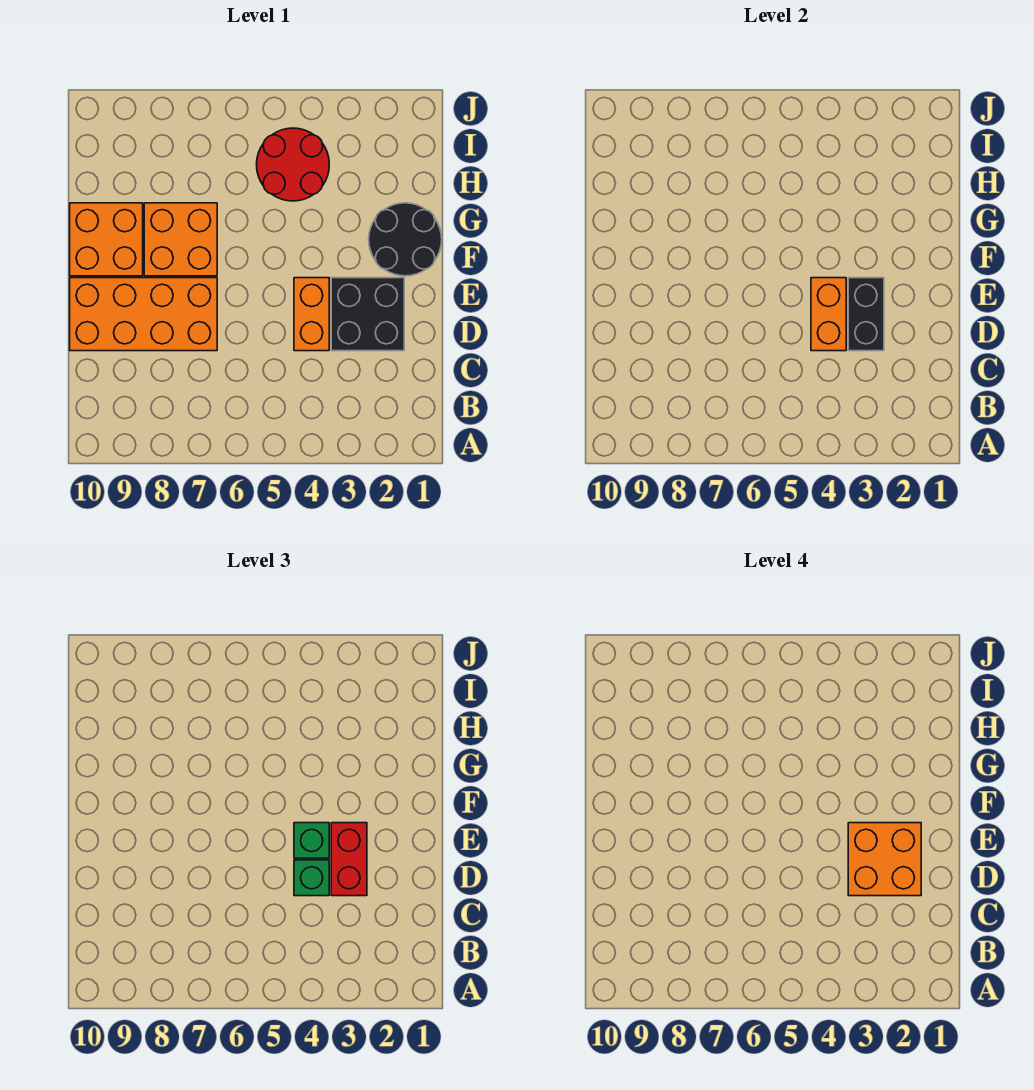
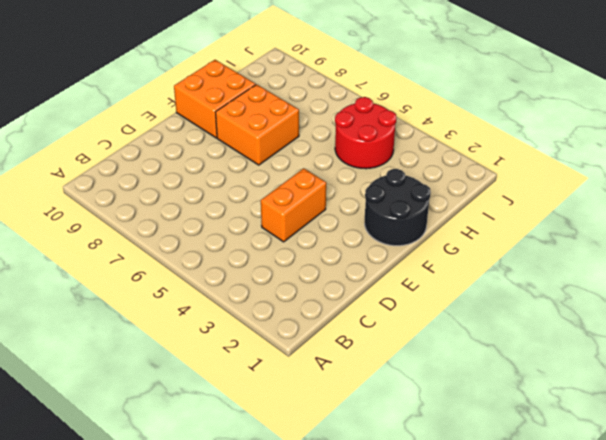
none -> black brick D2:E3 level 1
none -> orange brick D7:E10 level 1
none -> black brick D3:E3 level 2

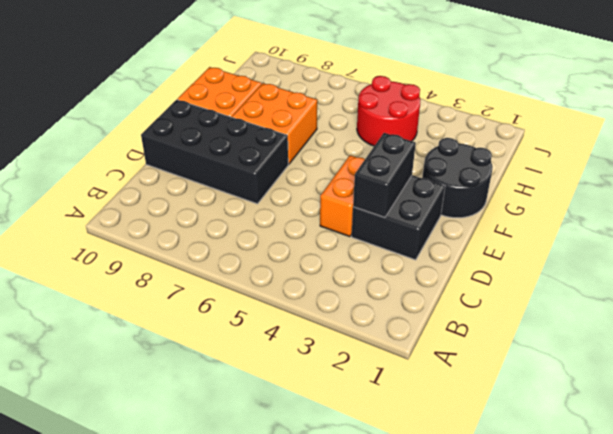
black brick D7:E10 level 1 -> orange brick D7:E10 level 1
none -> orange brick D4:E4 level 2
none -> red brick D3:E3 level 3
none -> green brick D4 level 3

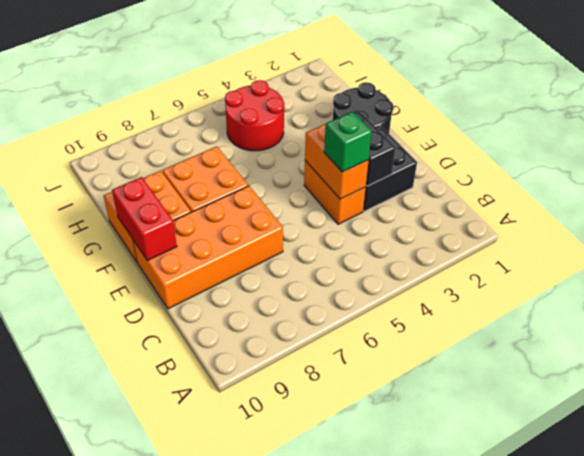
red brick E10:F10 level 2 -> red brick D3:E3 level 3
none -> green brick E4 level 3
none -> orange brick D2:E3 level 4

